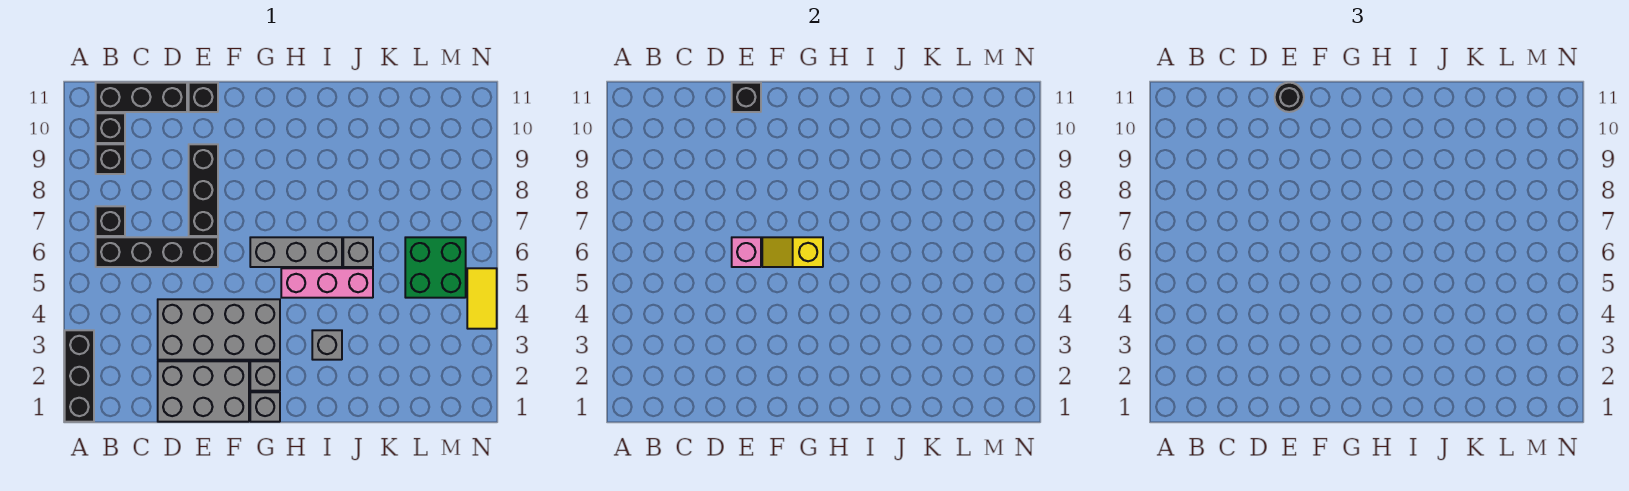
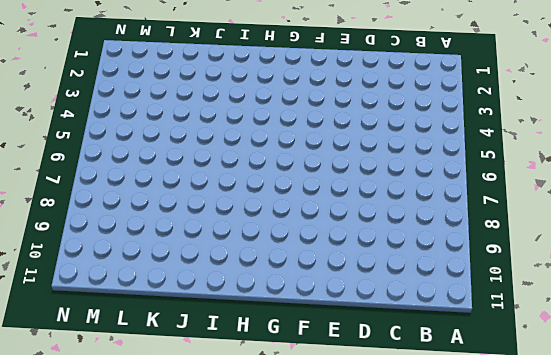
none -> black brick A1:A3 level 1
none -> black brick B6:E6 level 1
none -> black brick B7 level 1

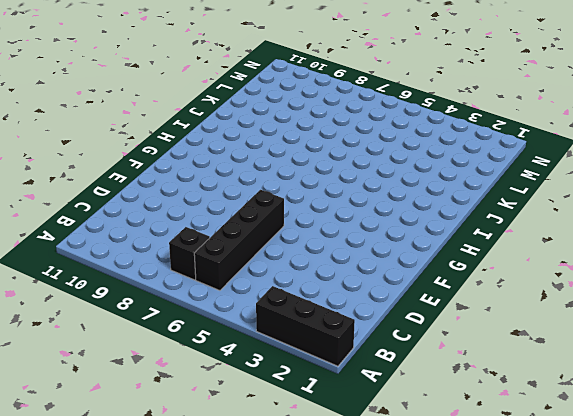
none -> black brick B9 level 1
none -> black brick B10 level 1
none -> black brick B11:D11 level 1

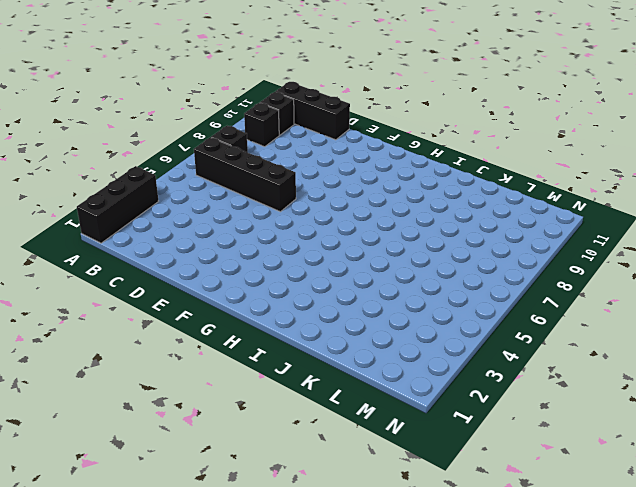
none -> grey brick D1:F2 level 1
none -> grey brick D3:G4 level 1
none -> black brick E7:E9 level 1

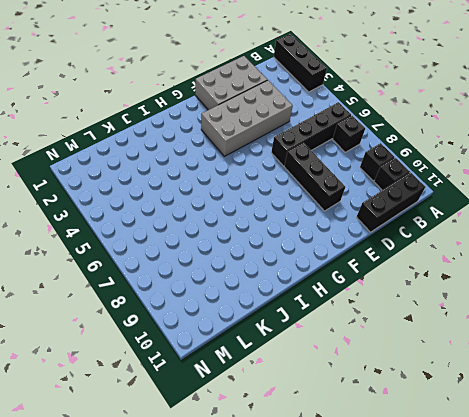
none -> black brick E11 level 1
none -> grey brick G1 level 1
none -> grey brick G2 level 1

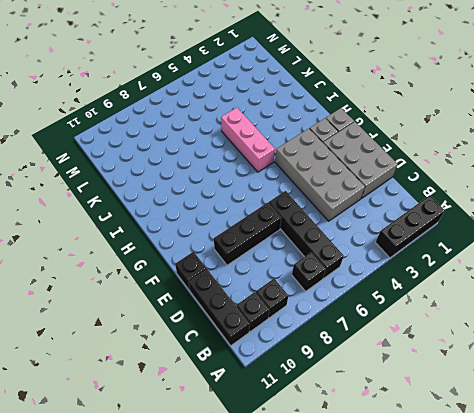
none -> grey brick G6:I6 level 1
none -> grey brick I3 level 1
none -> grey brick J6 level 1

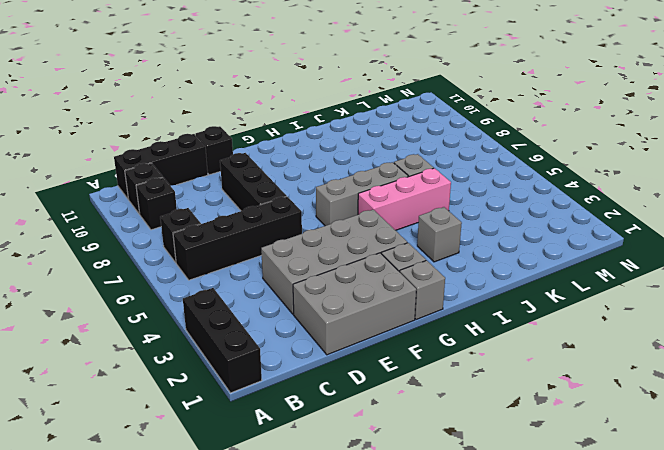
none -> green brick L5:M6 level 1
none -> yellow tile N4:N5 level 1
none -> pink brick E6 level 2

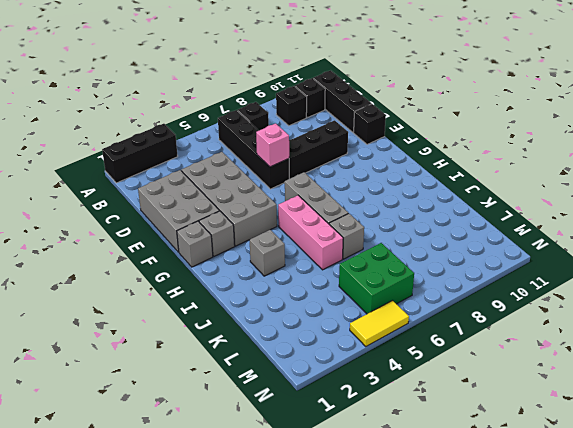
none -> black brick E11 level 2
none -> yellow slope F6:G6 level 2 top G
none -> black round brick E11 level 3

